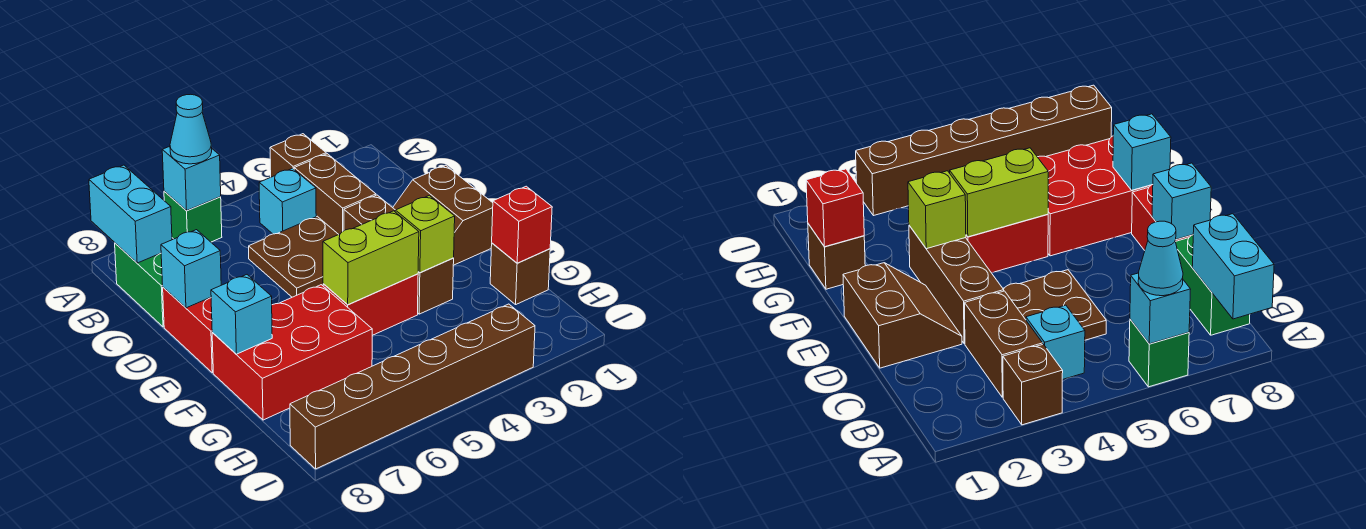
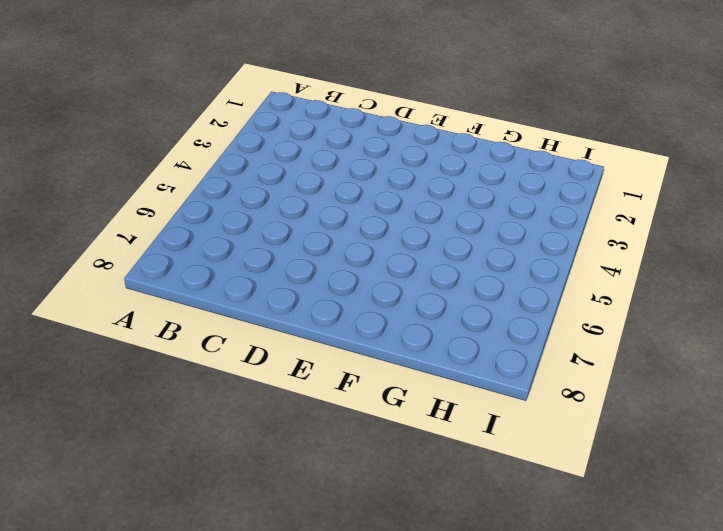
none -> brown brick A3 level 1
none -> green brick A6 level 1
none -> brown brick B3:C3 level 1

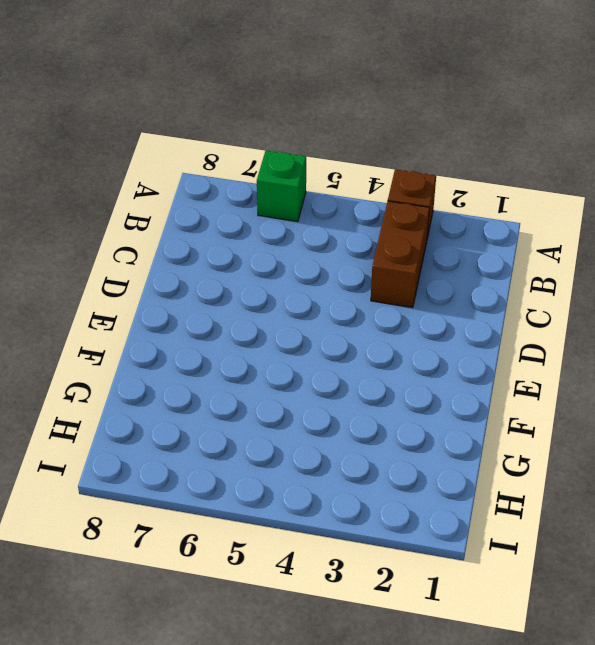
none -> cyan brick B4 level 1
none -> green brick B8:C8 level 1
none -> brown plate C4:D5 level 1

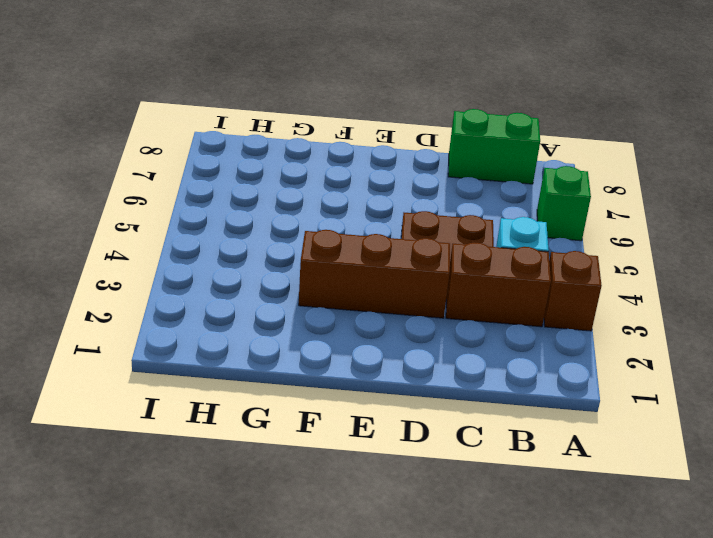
none -> brown slope D1:E2 level 1 top 1
none -> red brick D8:E8 level 1
none -> red brick F4:F5 level 1

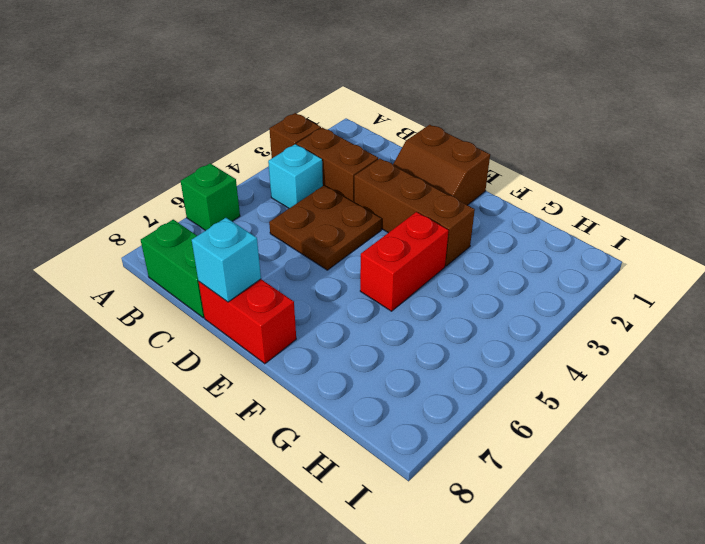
none -> red brick F6:G8 level 1
none -> brown brick G1 level 1
none -> brown brick I3:I8 level 1

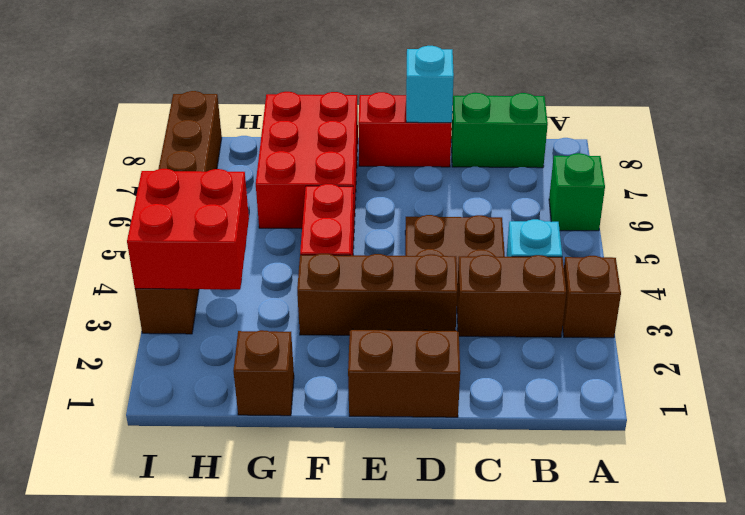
red brick H3:I4 level 2 -> none
none -> cyan brick A6 level 2
none -> cyan brick A8:B8 level 2
none -> lime brick F3 level 2

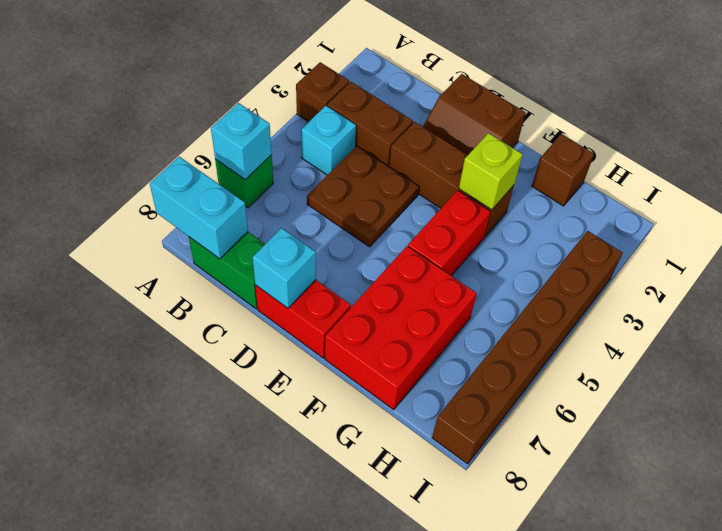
none -> lime brick F4:F5 level 2
none -> cyan brick F8 level 2
none -> red brick G1 level 2

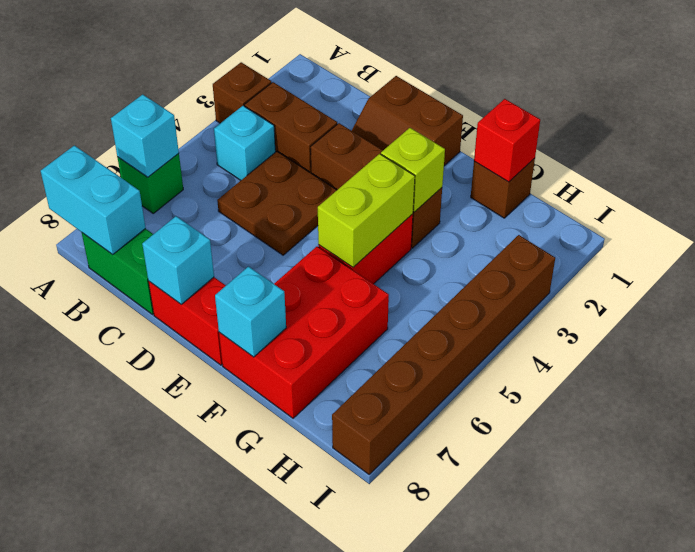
none -> cyan cone A6 level 3

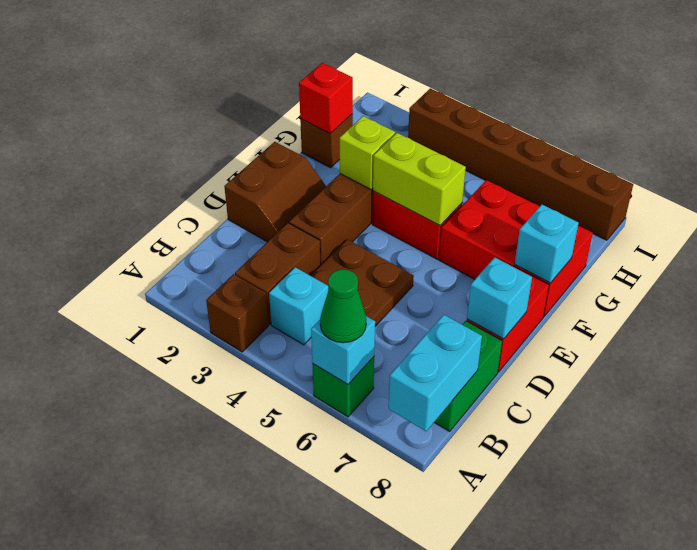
green cone A6 level 3 -> cyan cone A6 level 3

